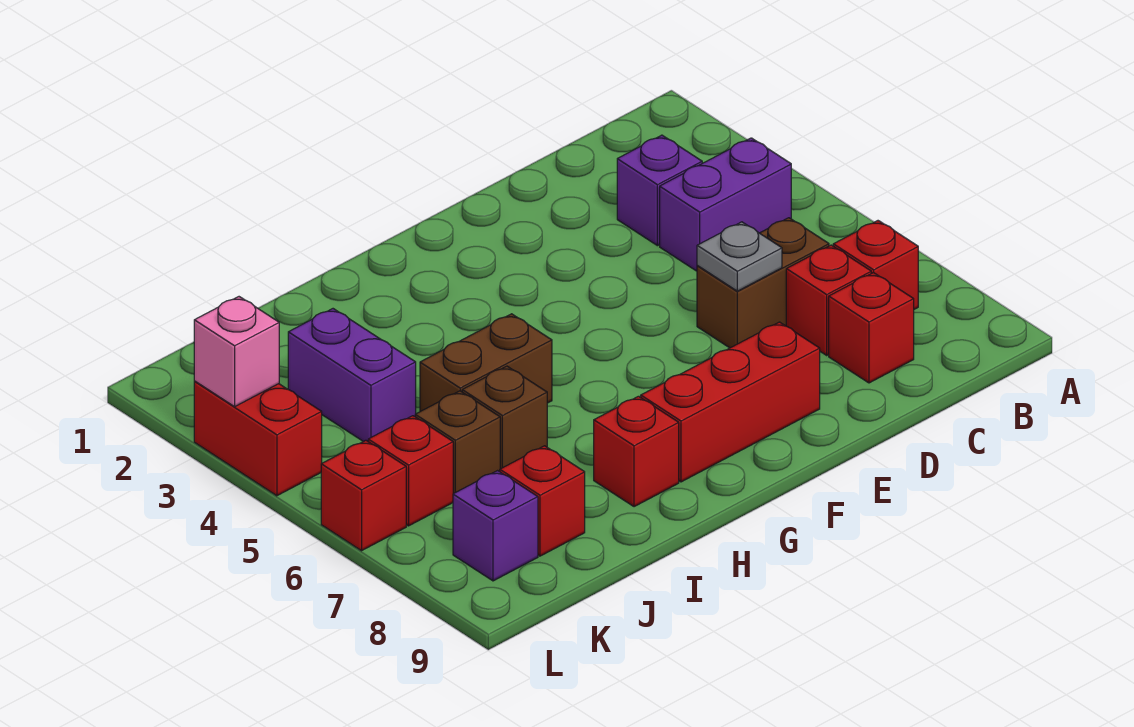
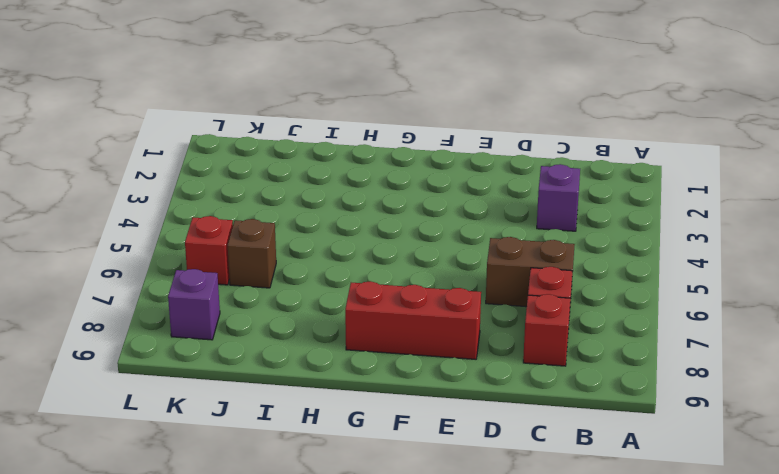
none -> purple brick B4:C4 level 1
none -> red brick B7 level 1
none -> brown brick H5:I5 level 1

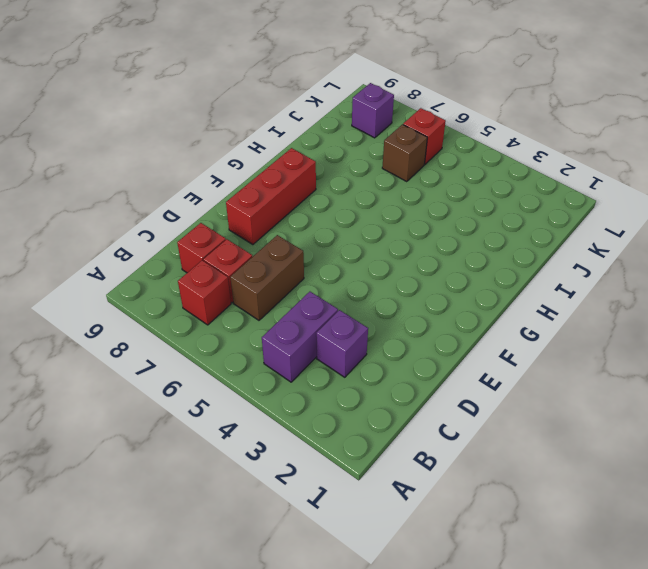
none -> brown brick H5:I5 level 1
none -> red brick H8 level 1
none -> brown brick I6 level 1

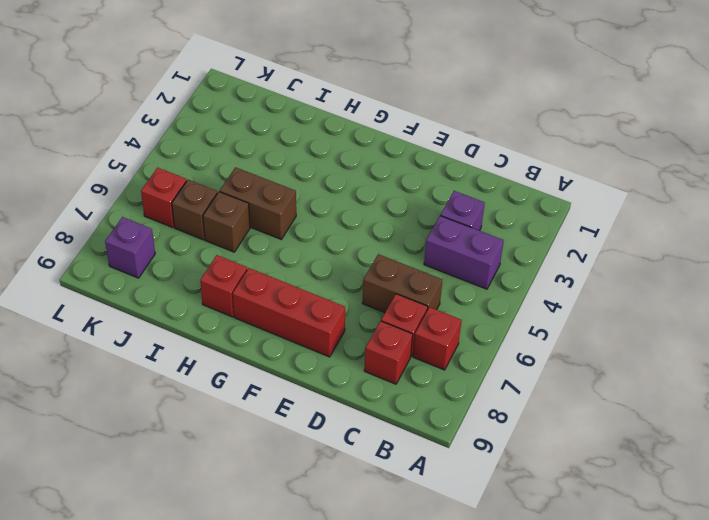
none -> purple brick J3:J4 level 1
none -> red brick J8 level 1
none -> red brick L3:L4 level 1

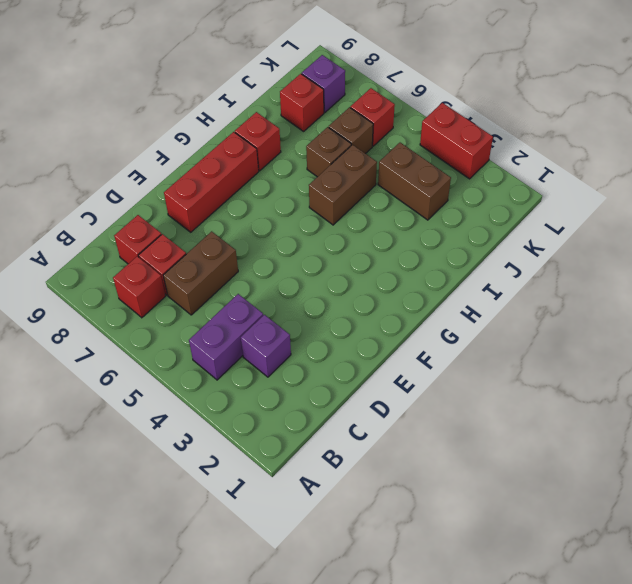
brown brick J3:J4 level 1 -> purple brick J3:J4 level 1
none -> red brick L6 level 1
none -> grey plate D6 level 2
none -> pink brick L3 level 2

